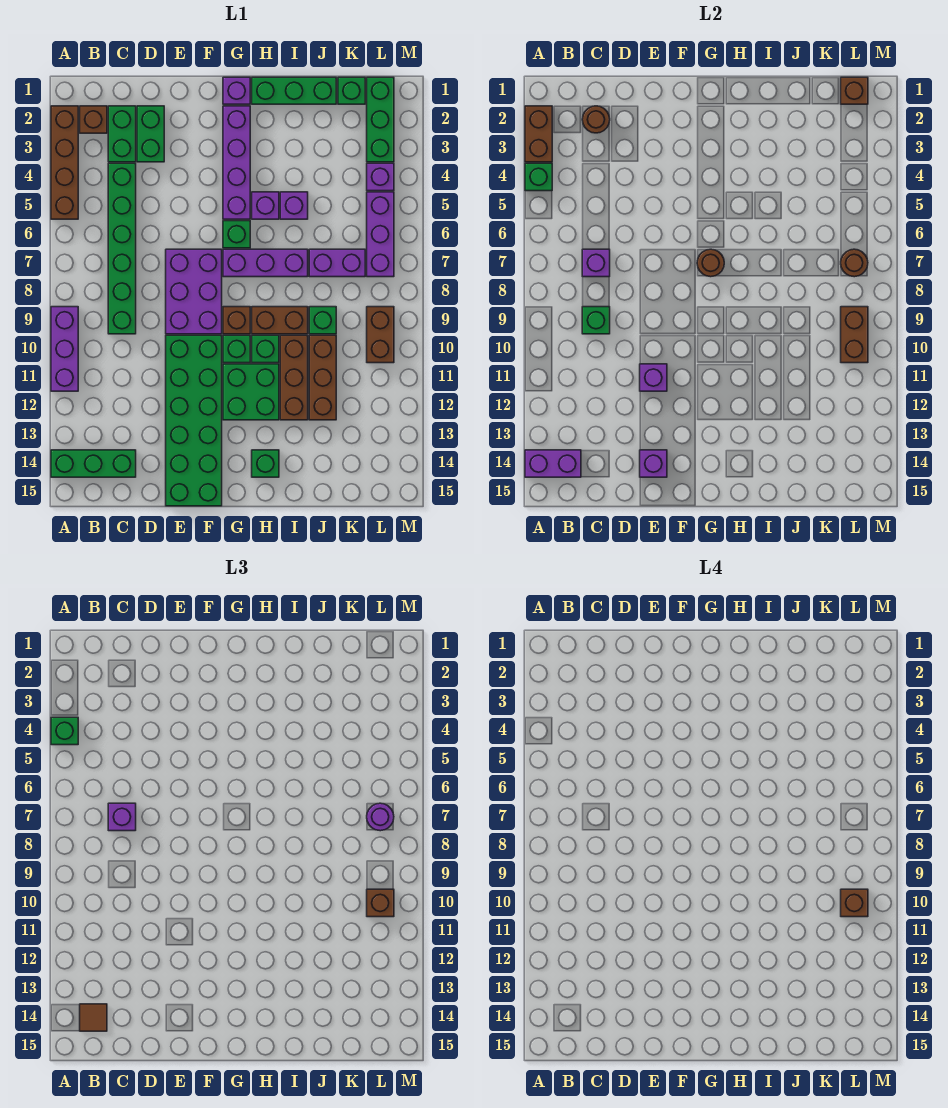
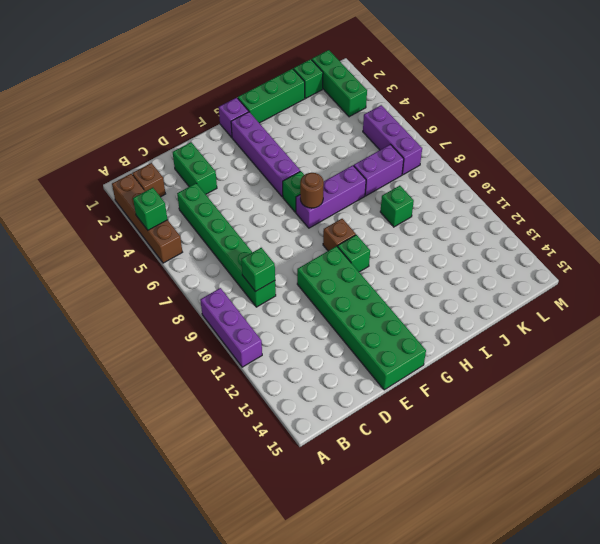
none -> green brick A14:C14 level 1
none -> green brick C2:C3 level 1
none -> purple brick E7:F9 level 1
none -> green brick G11:H12 level 1

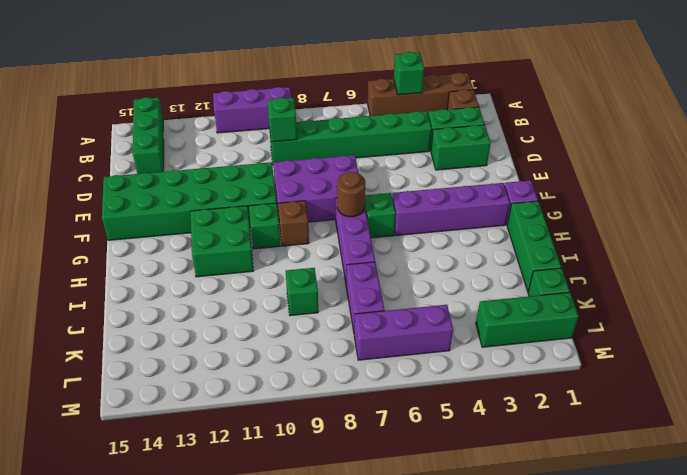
none -> purple brick H5 level 1
none -> brown brick H9:I9 level 1
none -> green brick H10 level 1
none -> green brick H14 level 1

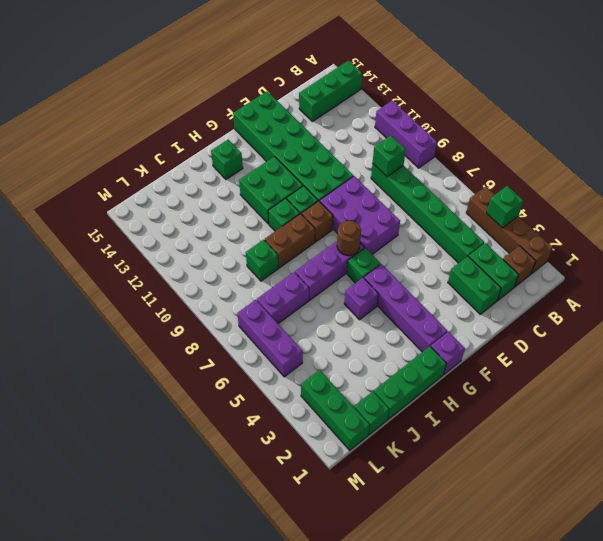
none -> purple brick I5 level 1
none -> brown brick I10:I12 level 1
none -> brown brick J10:J12 level 1
none -> purple brick L4 level 1

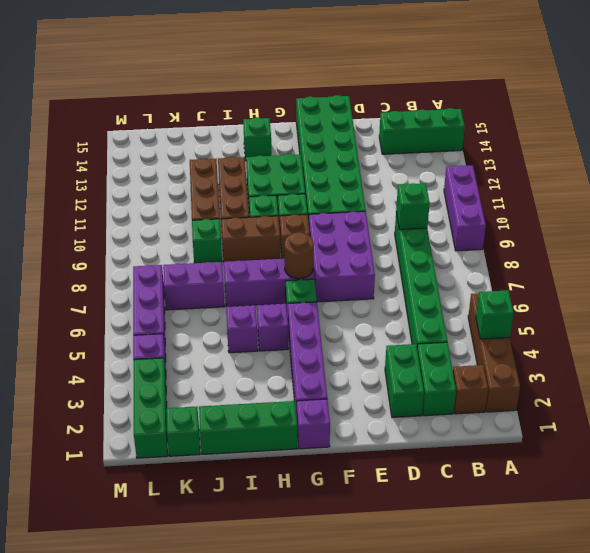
none -> brown brick L9:L10 level 1
none -> brown brick A2:A3 level 2
none -> purple brick A14:B14 level 2
none -> brown round brick C2 level 2

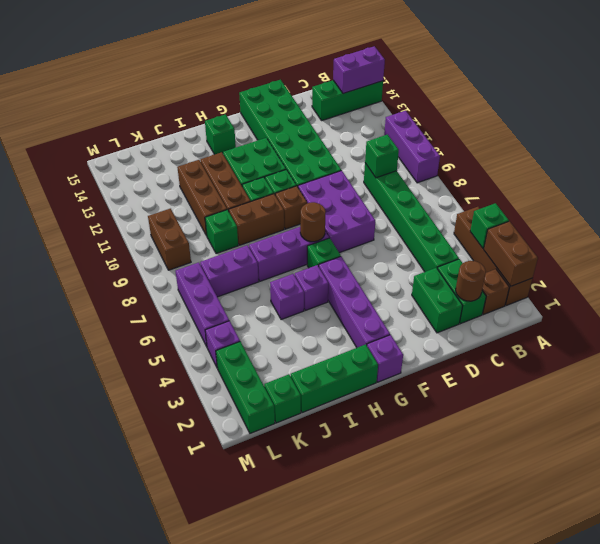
none -> purple brick C7 level 2
none -> purple brick E11 level 2
none -> purple brick E14 level 2
none -> brown brick L1 level 2

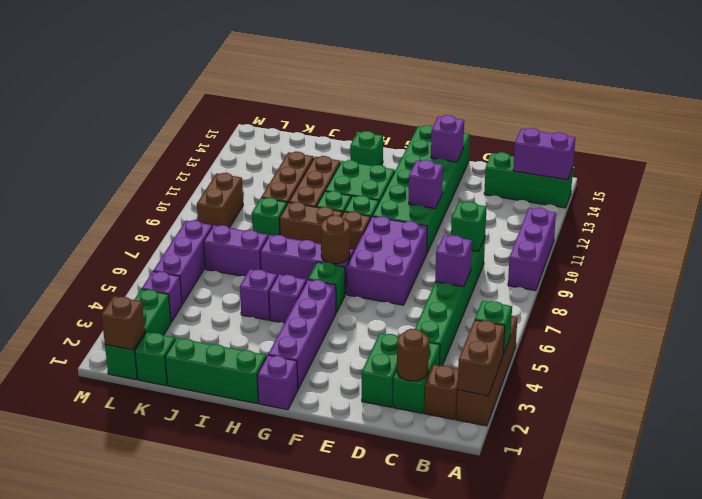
none -> brown round brick L7 level 2
none -> brown brick L9:L10 level 2
none -> green brick A4 level 3
none -> brown tile B14 level 3

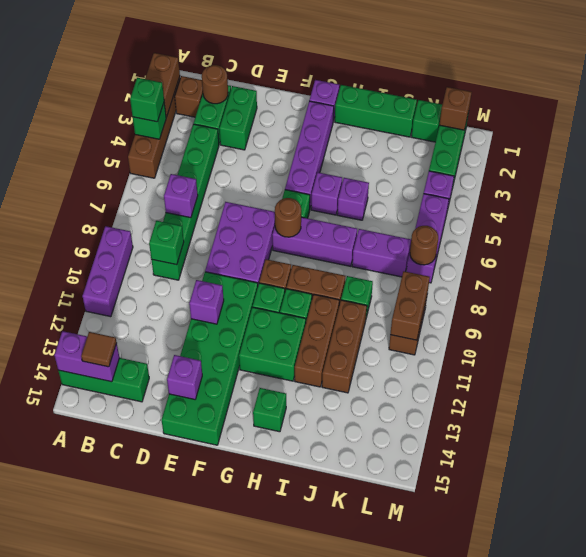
none -> purple brick C7 level 3
none -> purple round brick L7 level 3
none -> brown brick L10 level 3
none -> brown brick L10 level 4

